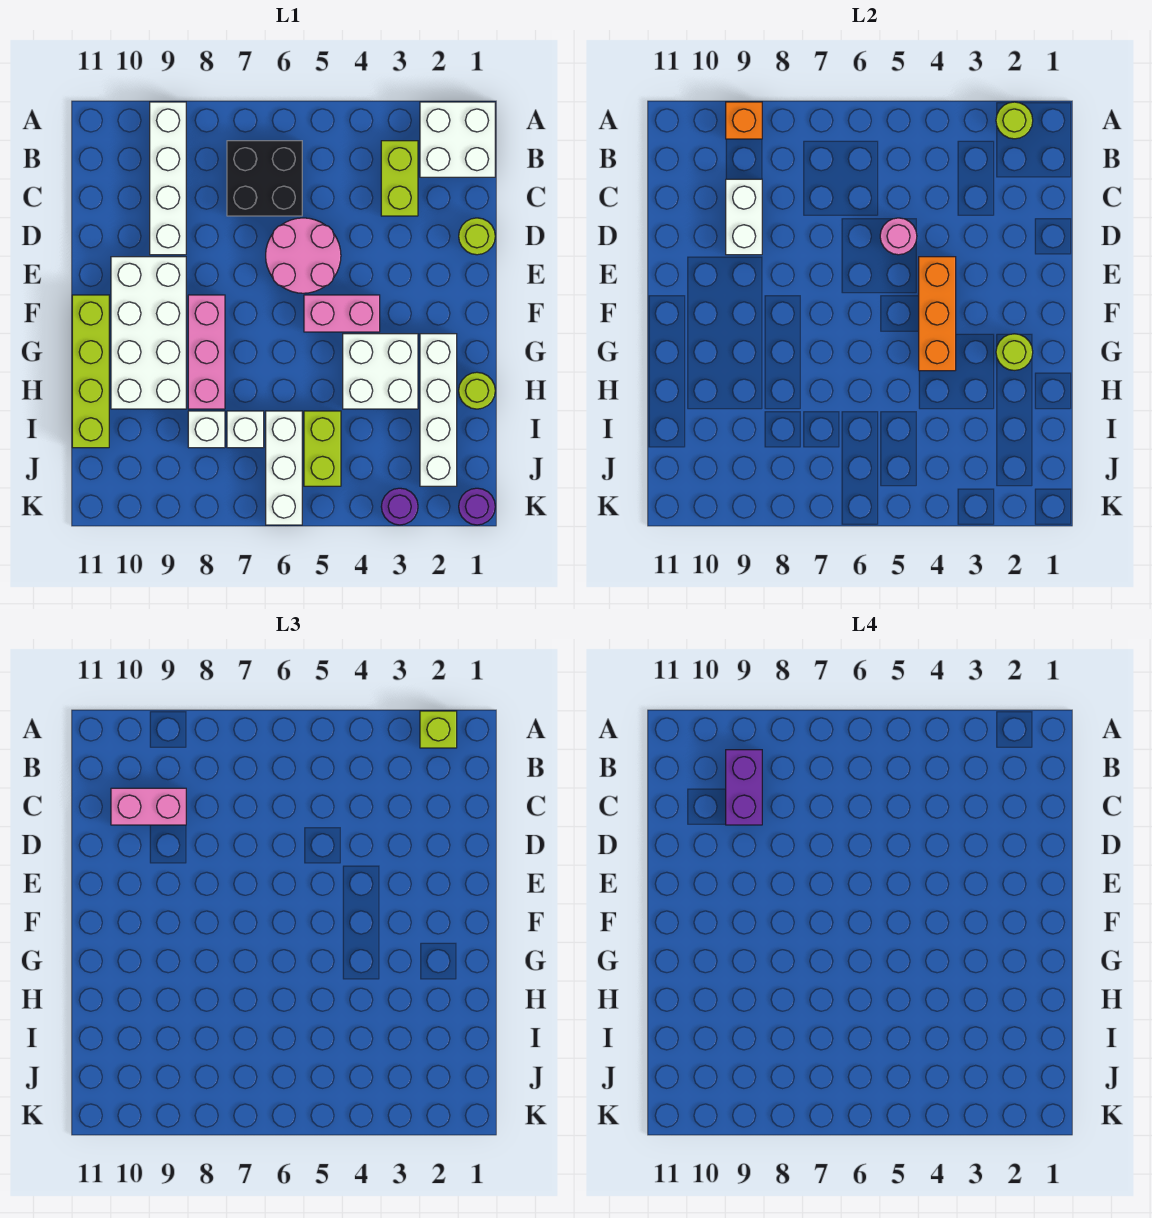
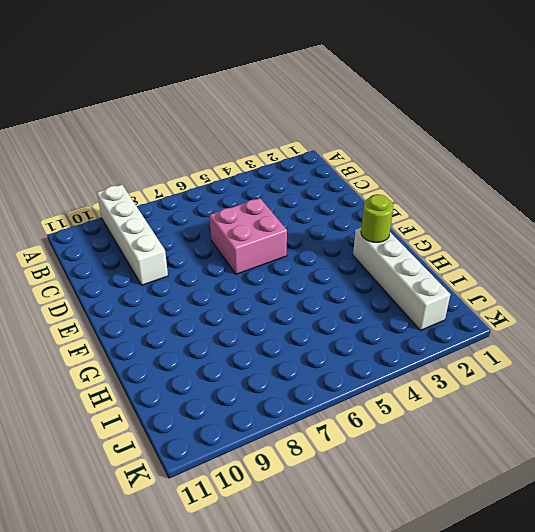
pink brick D5:E6 level 1 -> pink round brick D5:E6 level 1
none -> white brick A1:B2 level 1
none -> lime brick B3:C3 level 1
none -> black brick B6:C7 level 1

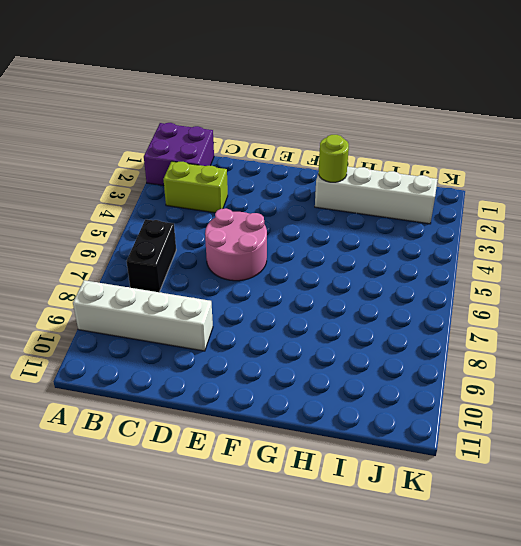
purple brick A1:B2 level 1 -> white brick A1:B2 level 1
black brick B6:B7 level 1 -> black brick B6:C7 level 1
none -> lime round brick D1 level 1
none -> white brick E9:H10 level 1
none -> pink brick F4:F5 level 1

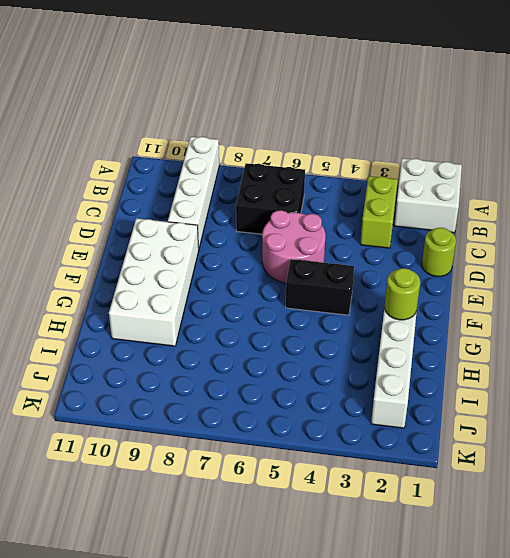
black brick F4:F5 level 1 -> pink brick F4:F5 level 1
none -> pink brick F8:H8 level 1
none -> lime brick F11:I11 level 1
none -> white brick G3:H4 level 1

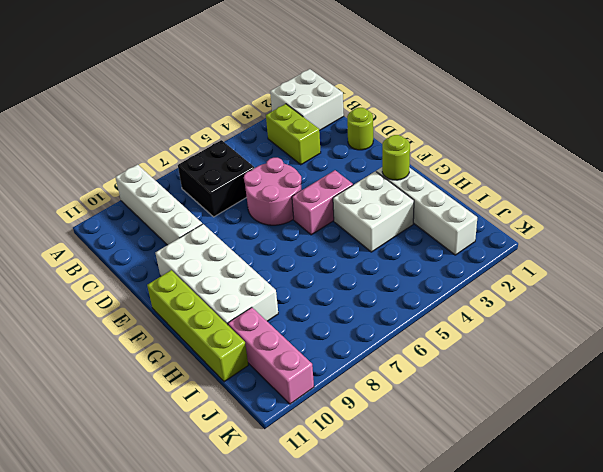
pink brick I10:K10 level 1 -> pink brick F8:H8 level 1
none -> lime round brick H1 level 1
none -> lime brick I5:J5 level 1
none -> white brick I6:K6 level 1

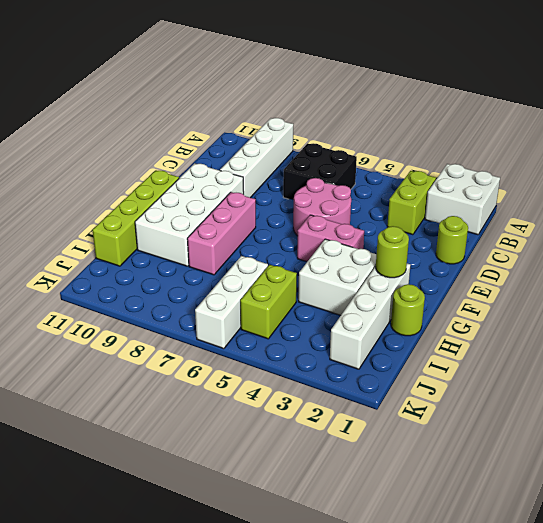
none -> white brick I7 level 1
none -> white brick I8 level 1
none -> purple round brick K1 level 1

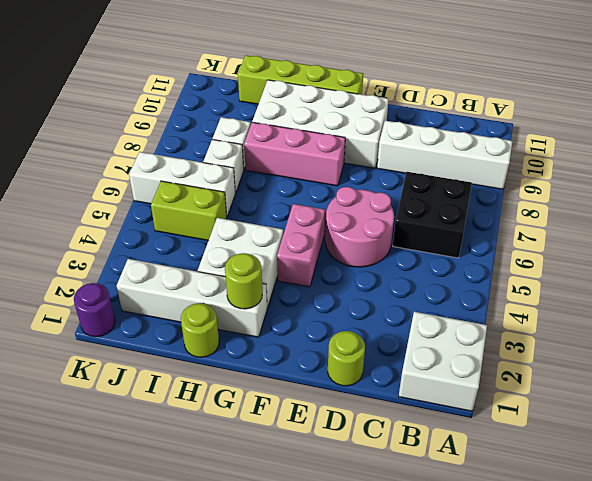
none -> lime brick B3:C3 level 1
none -> purple round brick K3 level 1
none -> lime round brick A2 level 2

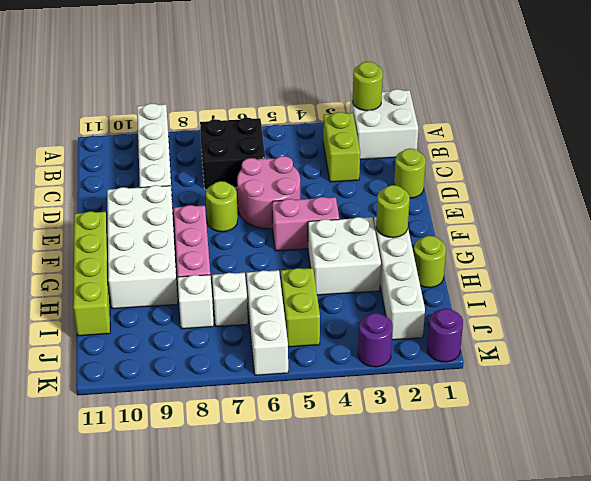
lime round brick E7 level 1 -> none
none -> orange brick A9 level 2
none -> white brick C9:D9 level 2
none -> pink round brick D5 level 2

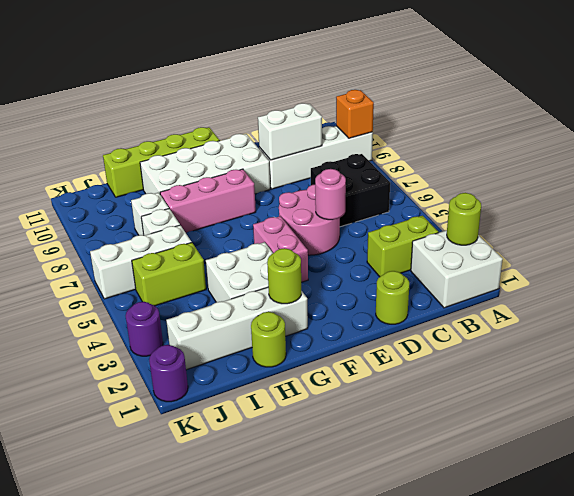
none -> orange brick E4:G4 level 2
none -> lime brick A2 level 3
none -> pink brick C9:C10 level 3

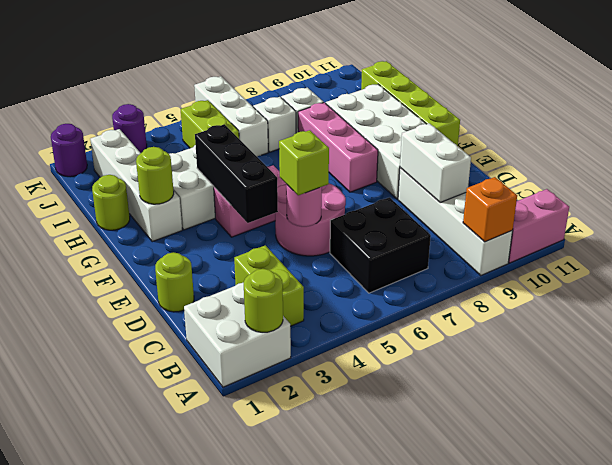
pink brick A10:A11 level 1 -> pink brick C9:C10 level 3
lime brick D5 level 3 -> lime brick A2 level 3
black brick E4:G4 level 2 -> orange brick E4:G4 level 2
none -> purple brick B9:C9 level 4

